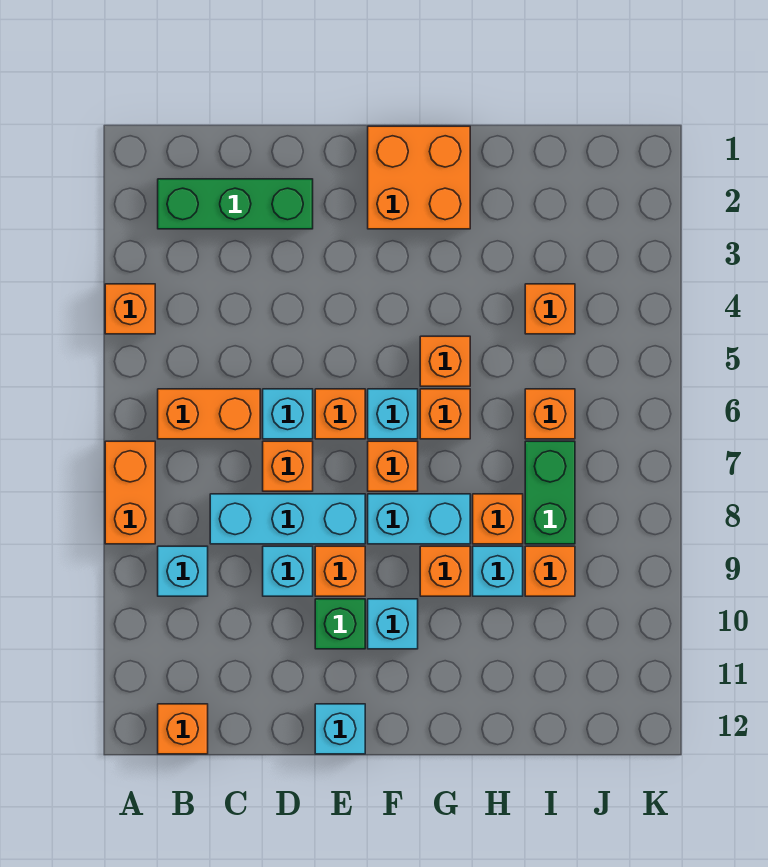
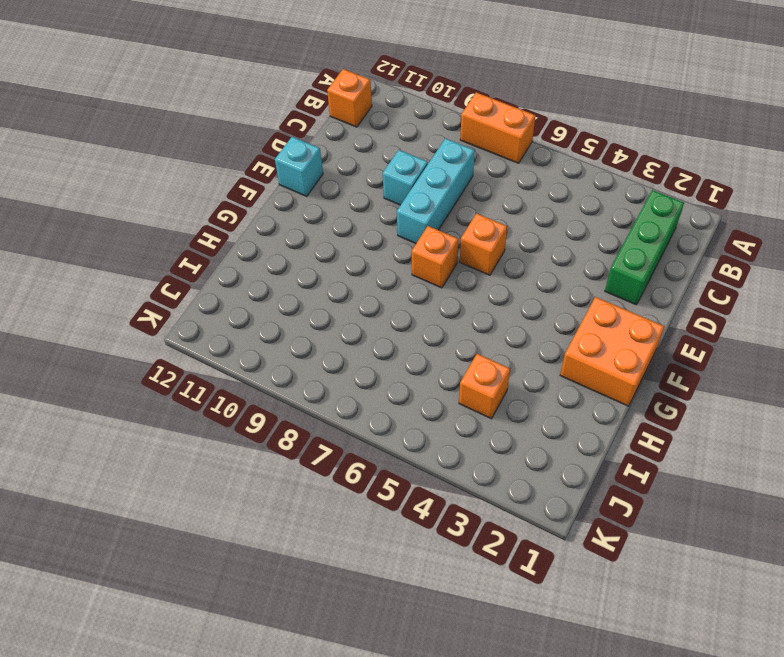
none -> orange brick A4 level 1
none -> orange brick B6:C6 level 1
none -> cyan brick B9 level 1

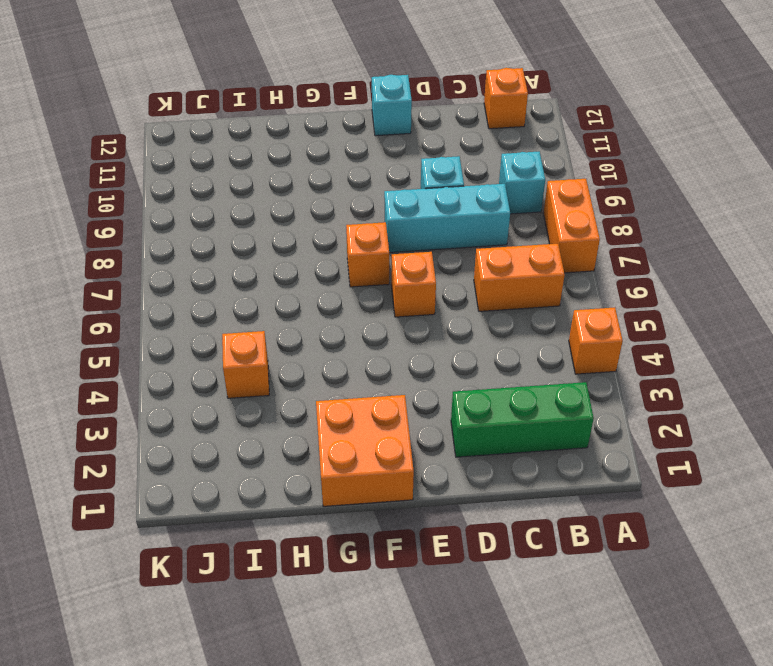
none -> cyan brick D6 level 1
none -> orange brick D7 level 1
none -> orange brick E9 level 1

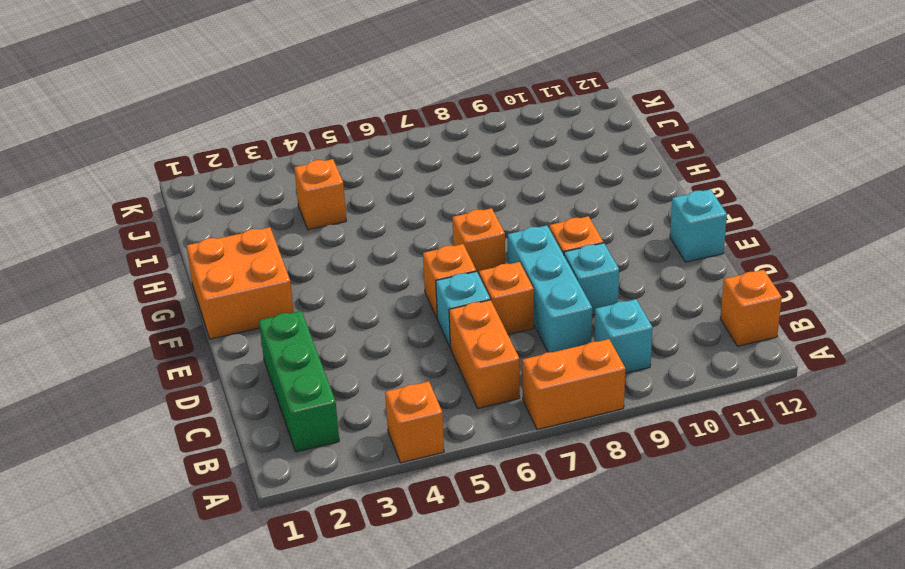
none -> green brick E10 level 1
none -> cyan brick F6 level 1
none -> cyan brick F8:G8 level 1

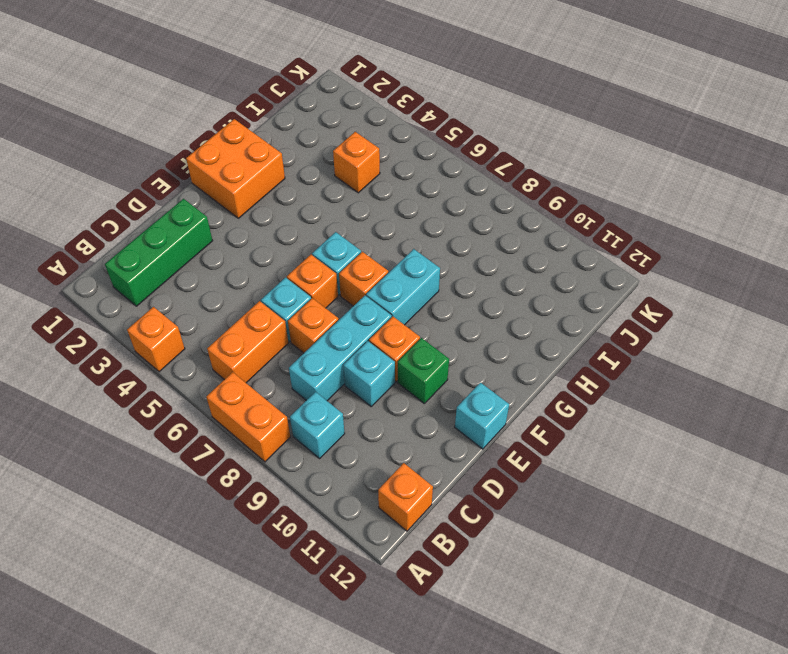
none -> cyan brick F10 level 1
none -> orange brick G5 level 1
none -> orange brick G6 level 1

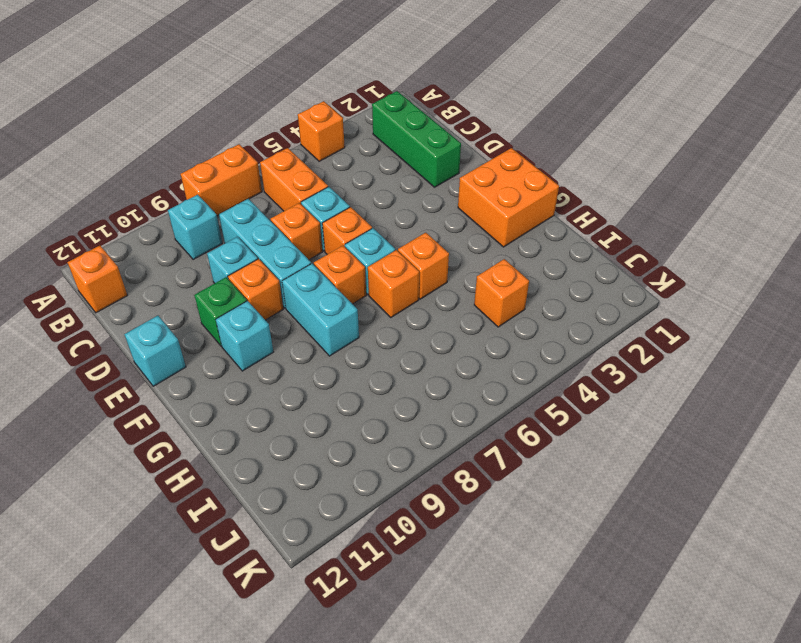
none -> orange brick G9 level 1
none -> orange brick H8 level 1
none -> cyan brick H9 level 1

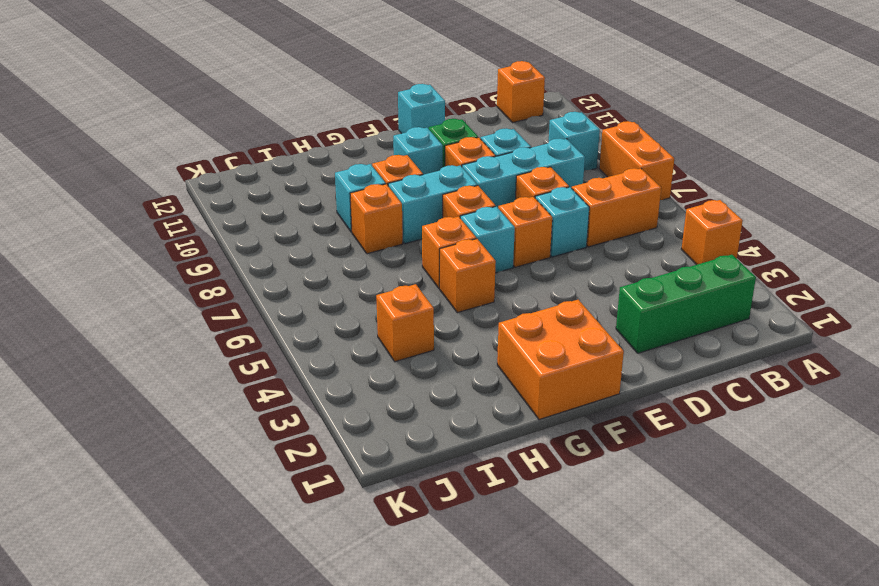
none -> orange brick I6 level 1
none -> green brick I7:I8 level 1
none -> orange brick I9 level 1

